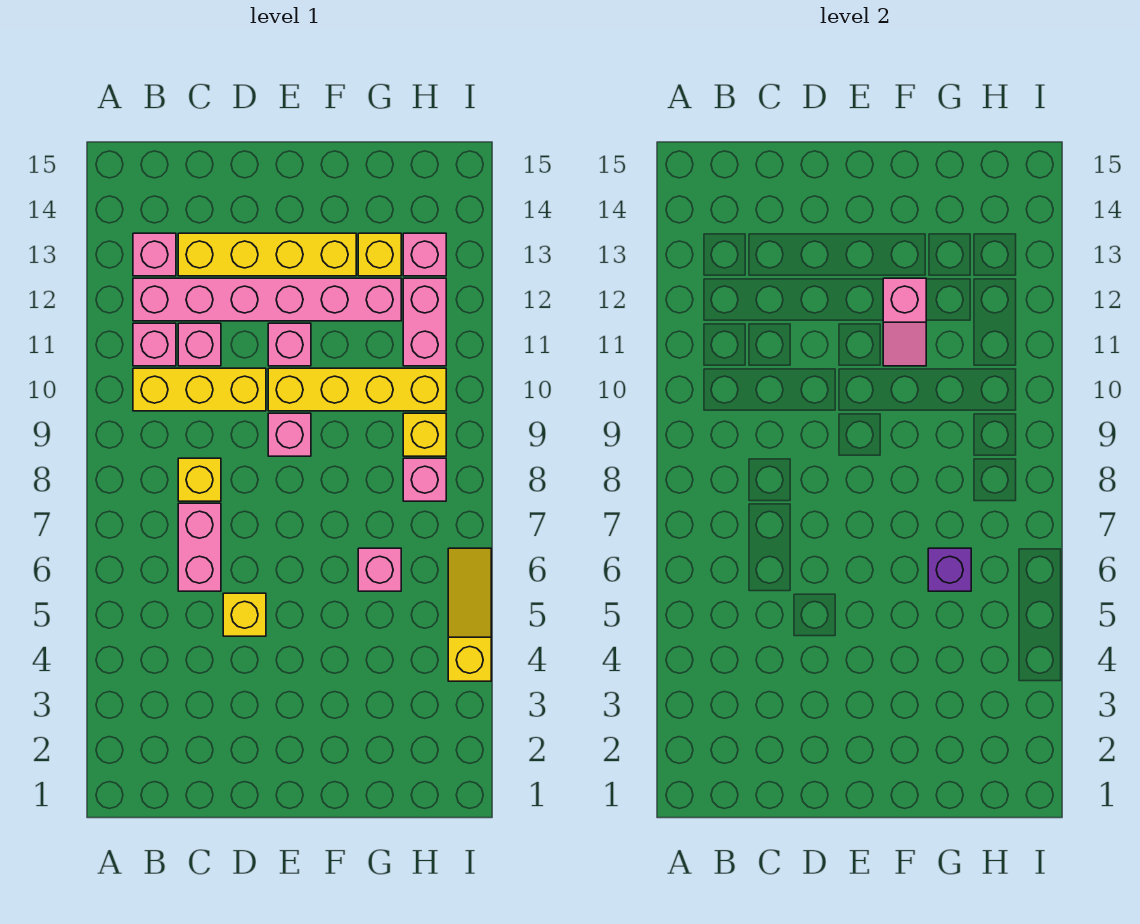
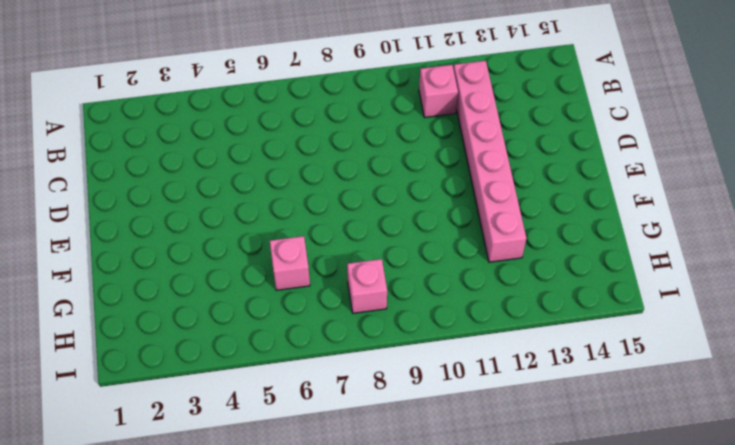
none -> yellow brick B10:D10 level 1
none -> pink brick B13 level 1
none -> pink brick C6:C7 level 1

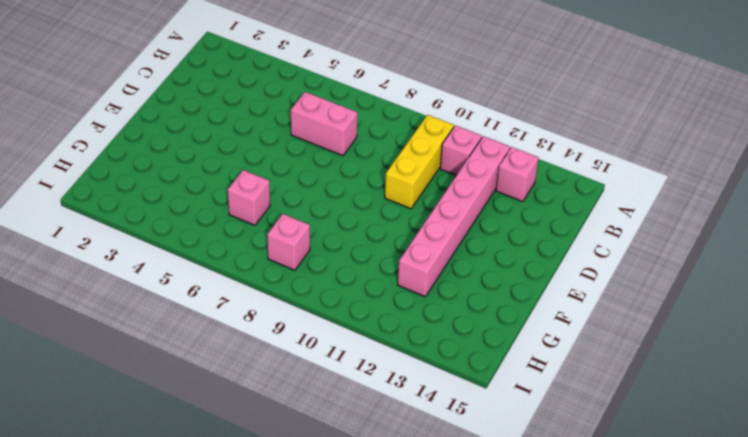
none -> yellow brick C8 level 1
none -> pink brick C11 level 1
none -> yellow brick C13:F13 level 1

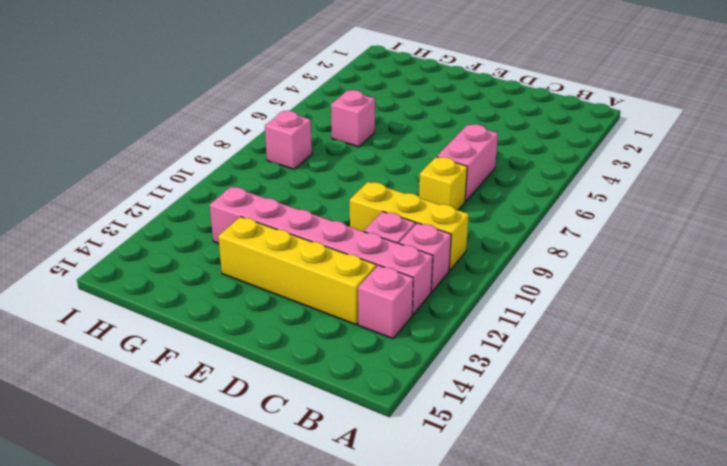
none -> yellow brick D5 level 1
none -> pink brick E9 level 1
none -> yellow brick E10:H10 level 1

